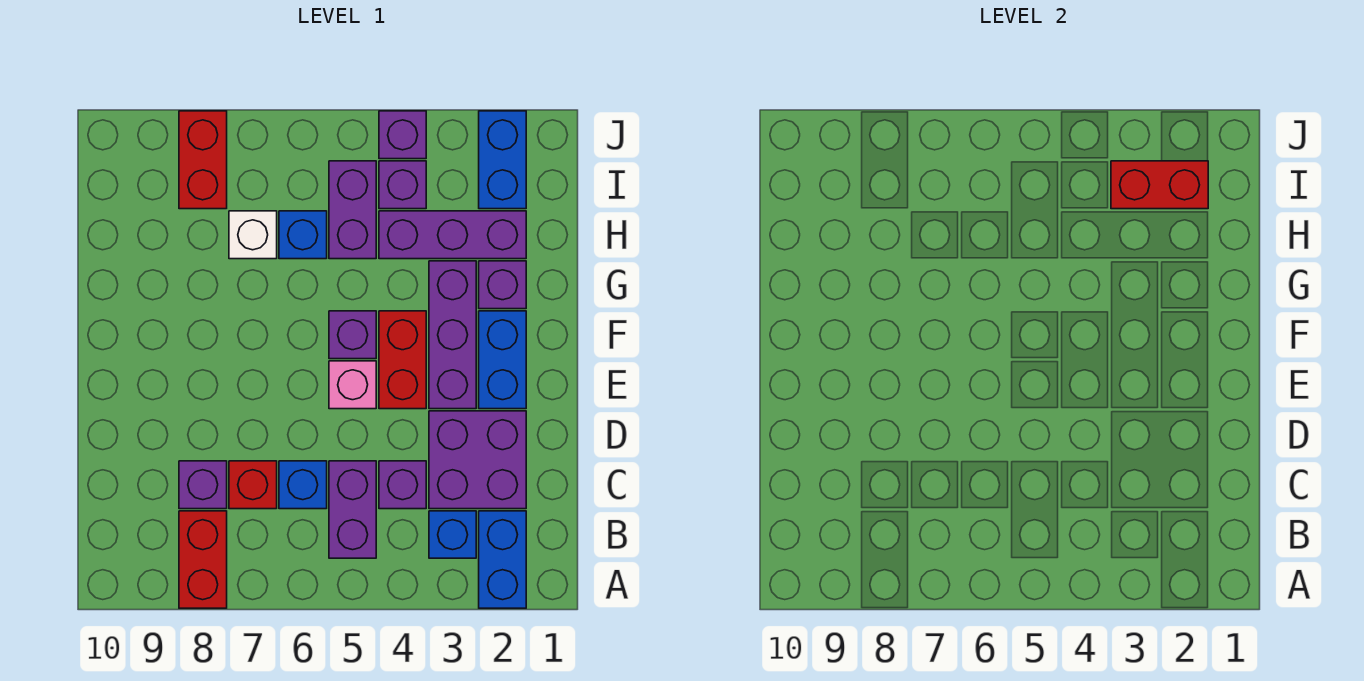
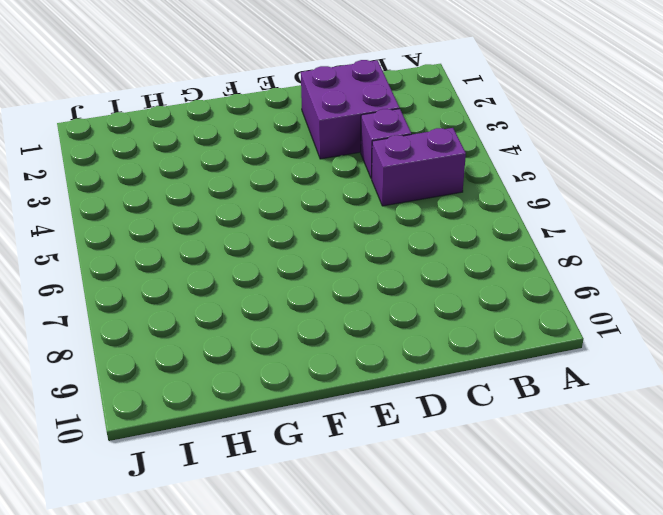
none -> blue brick A2:B2 level 1
none -> red brick A8:B8 level 1
none -> blue brick B3 level 1

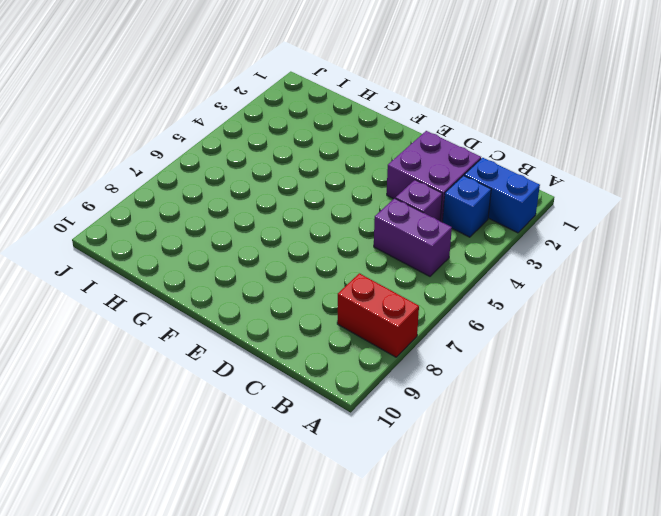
none -> blue brick C6 level 1
none -> red brick C7 level 1
none -> purple brick C8 level 1

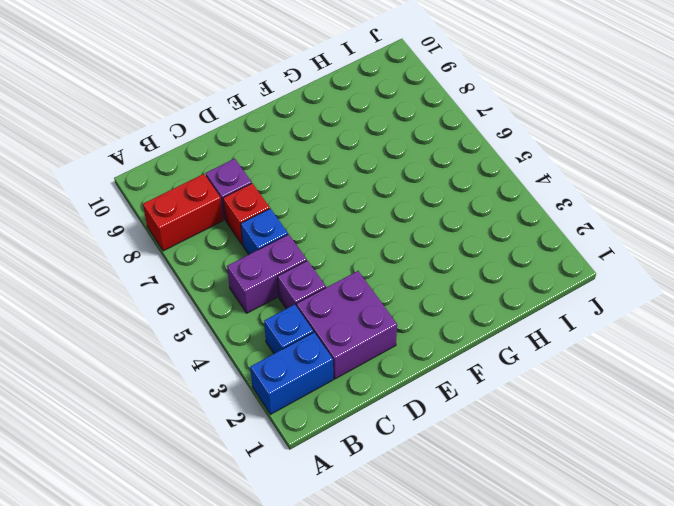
none -> blue brick E2:F2 level 1
none -> purple brick E3:G3 level 1
none -> red brick E4:F4 level 1

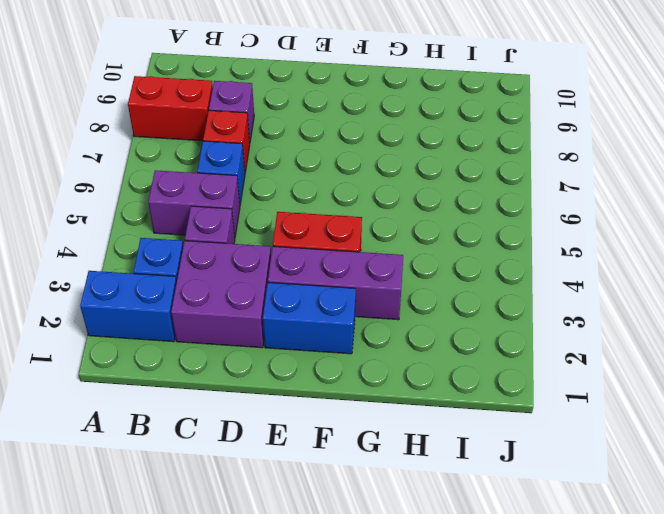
none -> pink brick E5 level 1
none -> purple brick F5 level 1
none -> purple brick G2 level 1

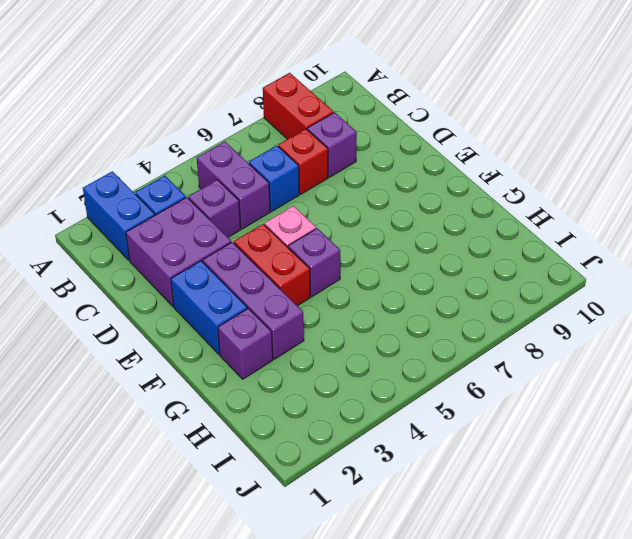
none -> purple brick H2:H4 level 1
none -> purple brick H5:I5 level 1
none -> blue brick H6 level 1

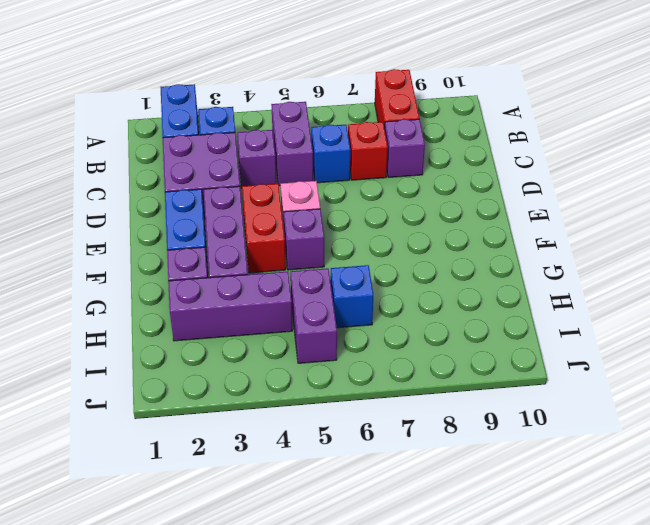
none -> white brick H7 level 1
none -> blue brick I2:J2 level 1
none -> purple brick I4 level 1

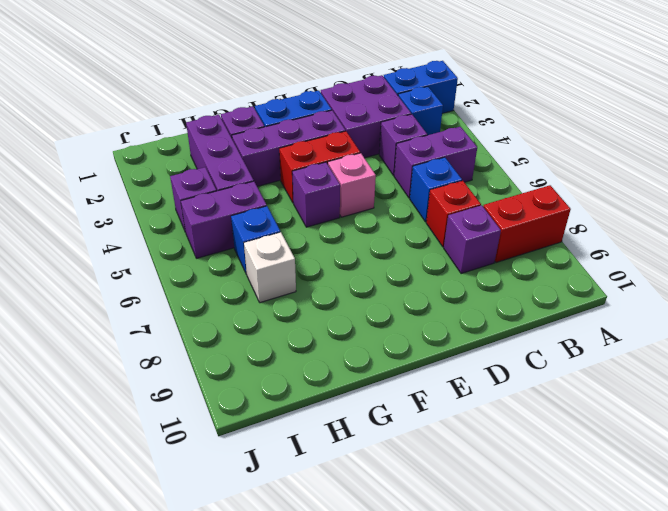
none -> blue brick I2:J2 level 1
none -> red brick I8:J8 level 1
none -> purple brick J4 level 1

